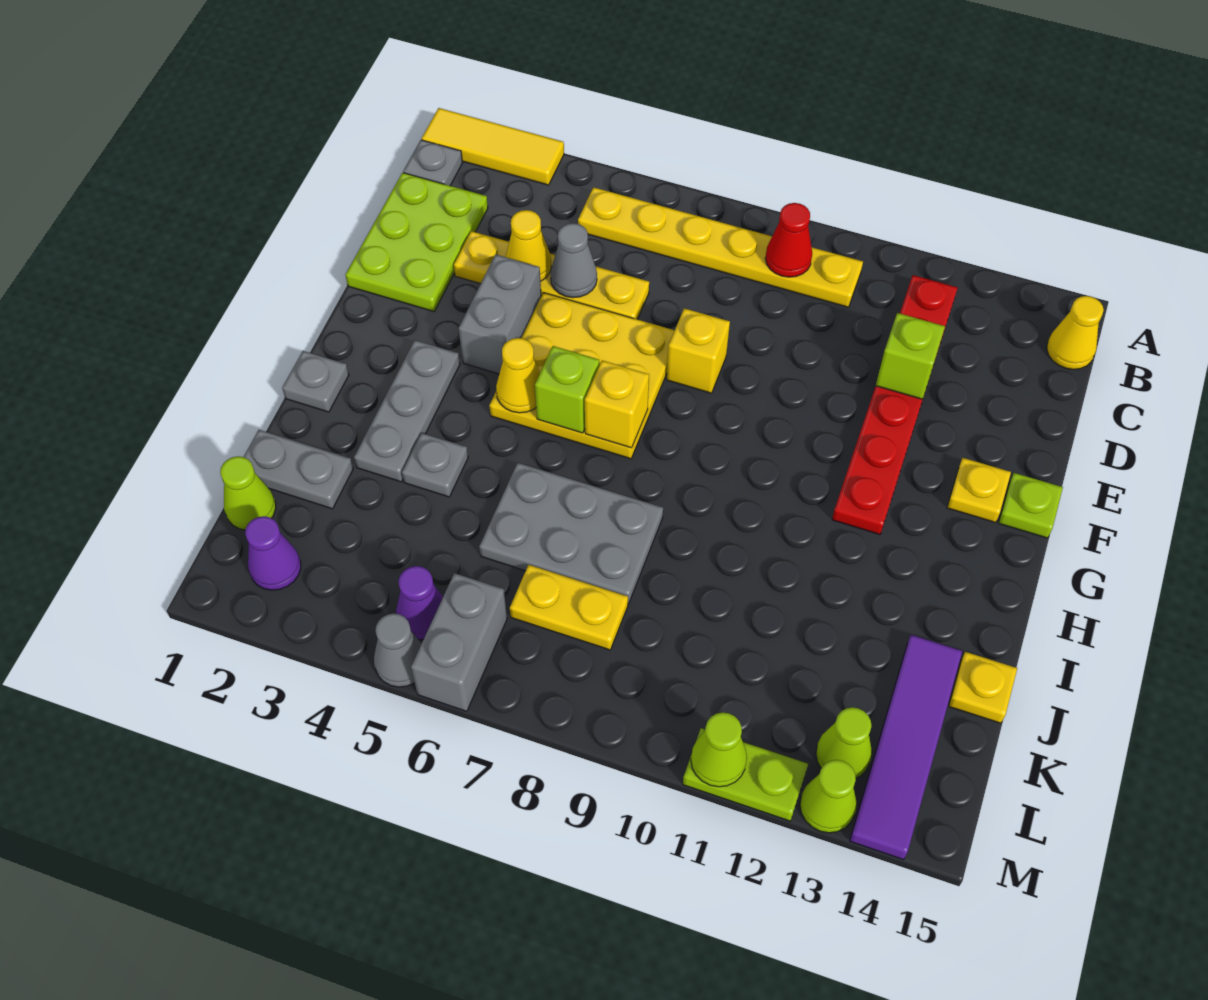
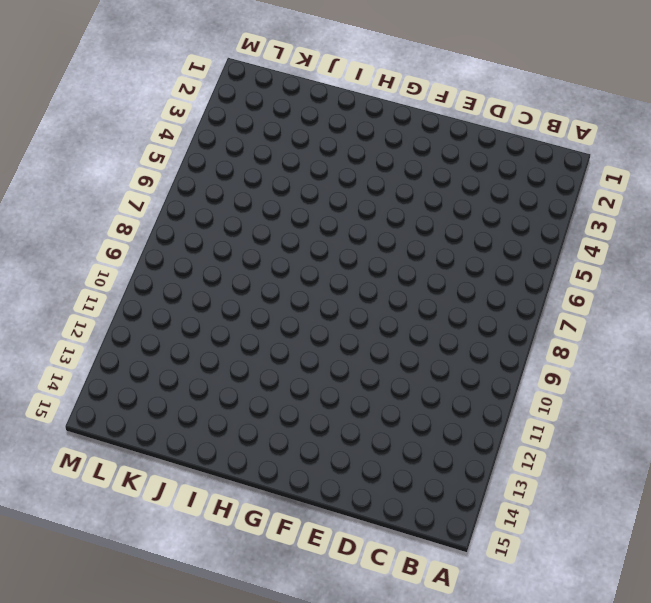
none -> yellow tile A1:A3 level 1
none -> grey plate B1 level 1
none -> yellow plate B5:B10 level 1
none -> red plate B12:G12 level 1

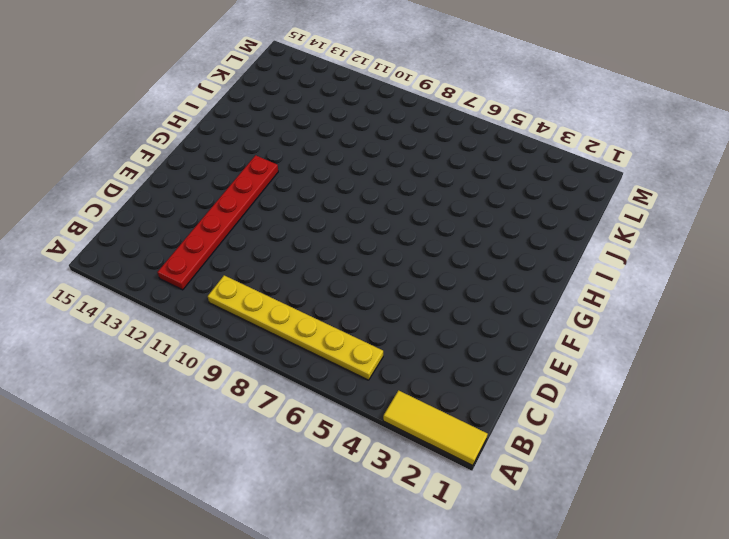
none -> grey plate B1 level 1
none -> yellow cone B15 level 1
none -> lime plate C1:E2 level 1
none -> yellow plate D3:D6 level 1

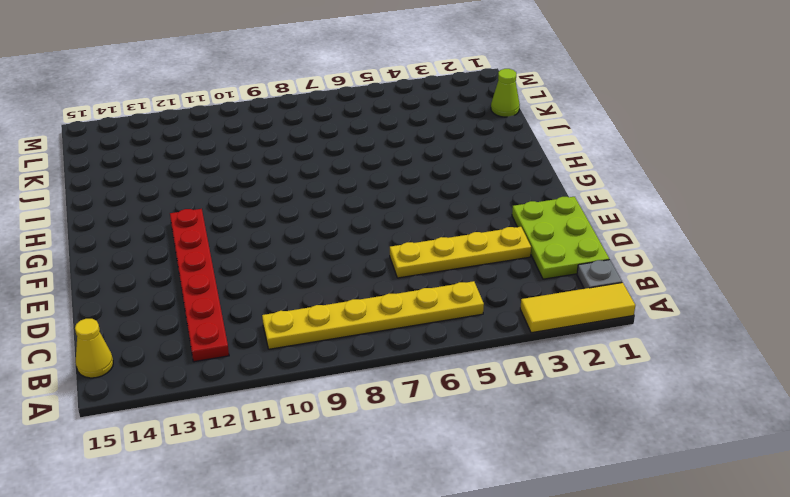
none -> grey brick E4:F4 level 1
none -> yellow plate E5:G7 level 1
none -> yellow brick E8 level 1
none -> yellow plate F14 level 1

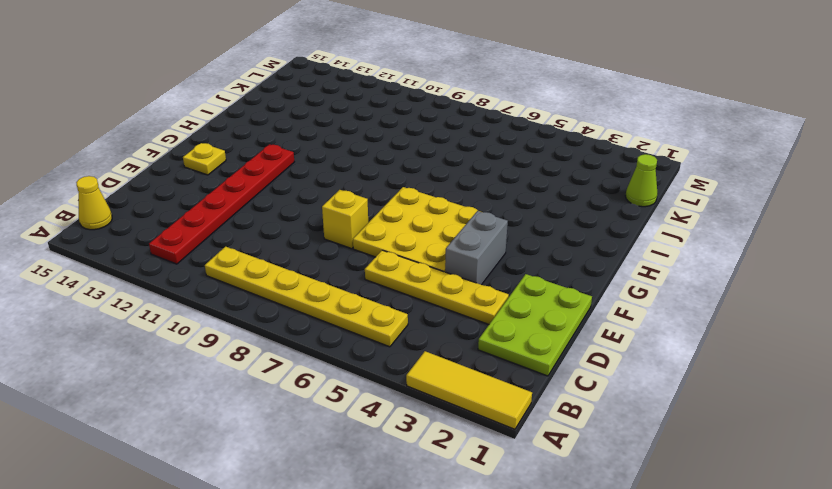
none -> grey plate B1 level 1
none -> lime plate F15 level 1
none -> grey plate G3:I3 level 1
none -> grey plate H1 level 1

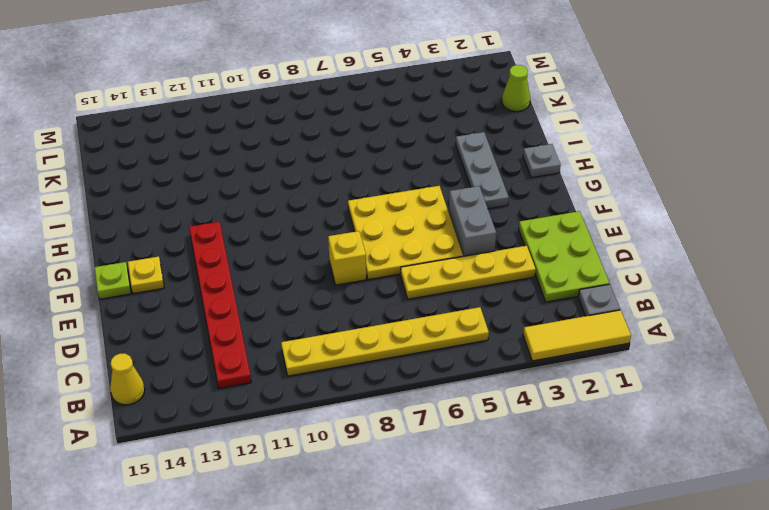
none -> grey plate I4 level 1
none -> grey plate I6:J8 level 1
none -> grey plate J1:J2 level 1
none -> purple tile J14:M14 level 1

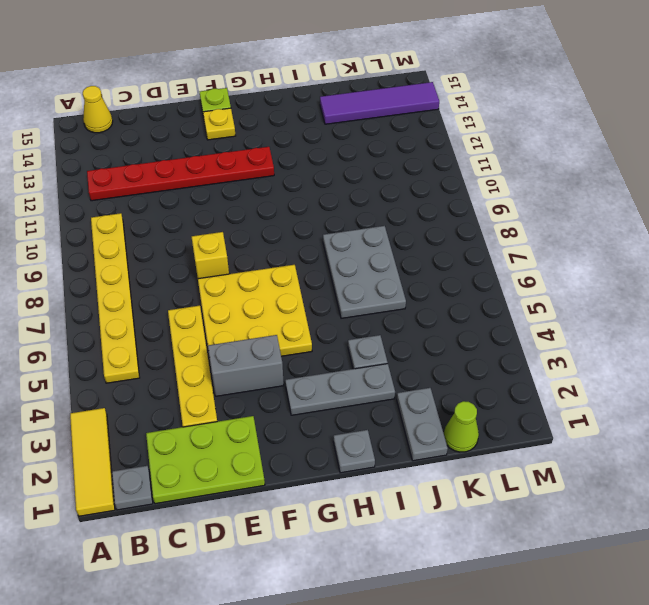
none -> yellow plate J15 level 1
none -> yellow plate K7:K8 level 1
none -> purple cone L2 level 1
none -> purple cone L5 level 1

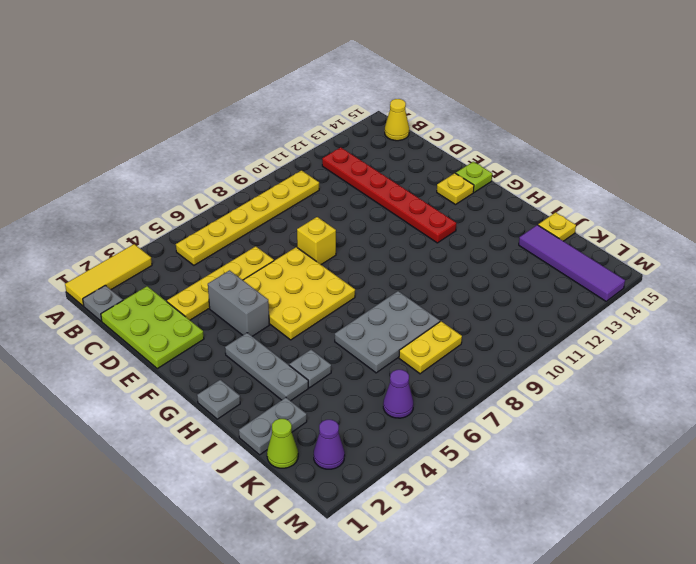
none -> grey brick L6:M6 level 1
none -> lime cone L13 level 1
none -> grey cone M5 level 1
none -> lime plate M11:M12 level 1

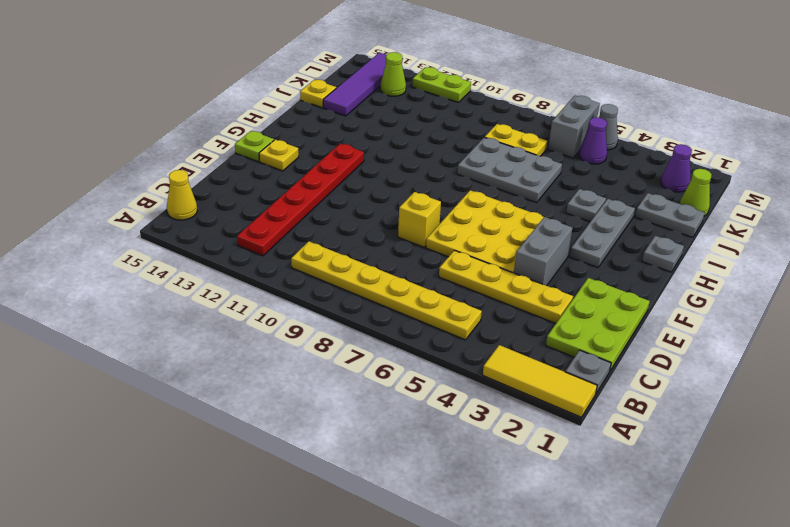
none -> lime cone M13 level 1
none -> red cone B9 level 2
none -> yellow cone D4 level 2
none -> grey cone D5 level 2

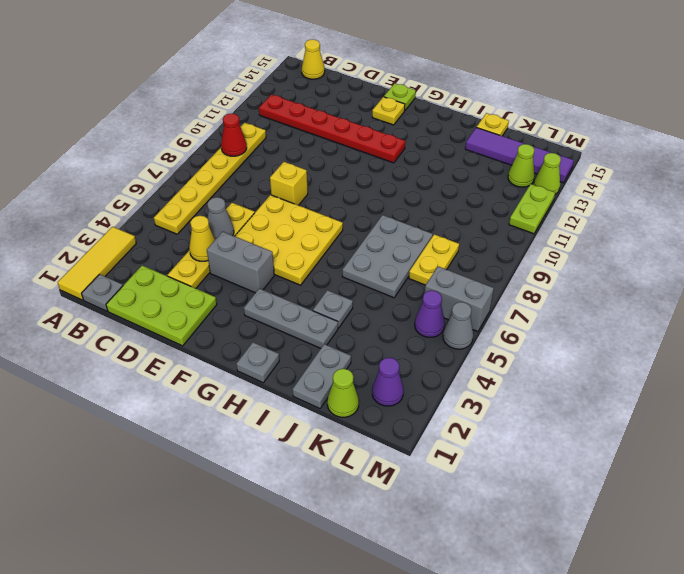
none -> lime brick D12 level 2
none -> yellow cone G5 level 2
none -> lime brick G6 level 2
none -> yellow brick G7 level 2

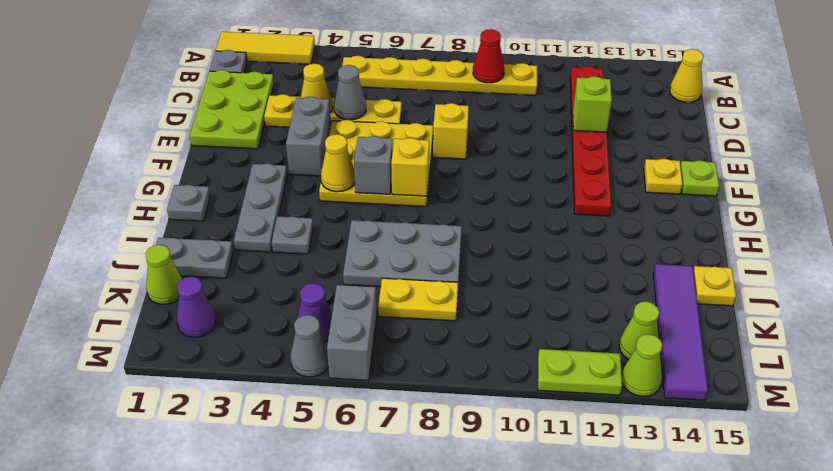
grey brick G6 level 2 -> lime brick G6 level 2
none -> lime cone M11 level 2

